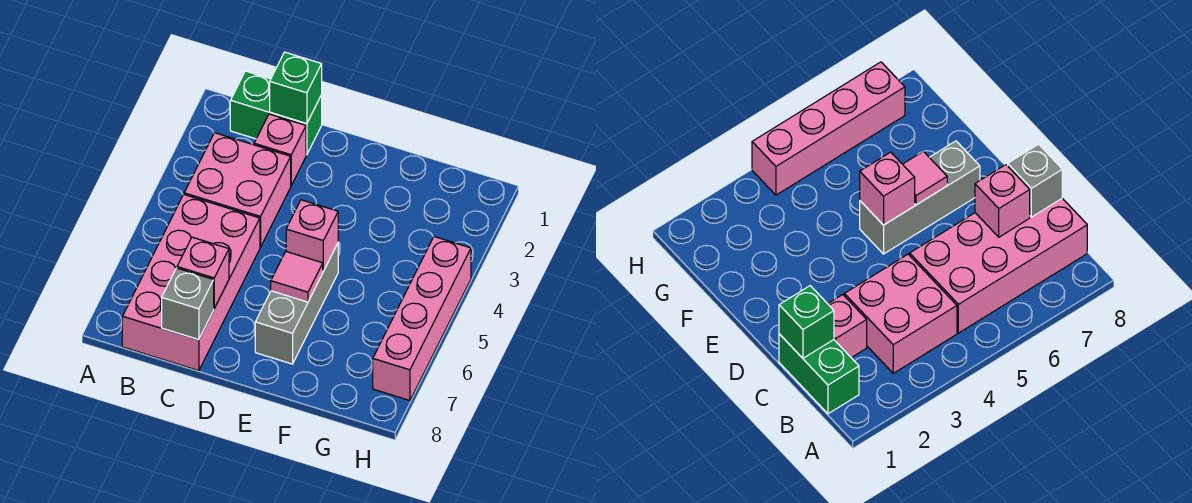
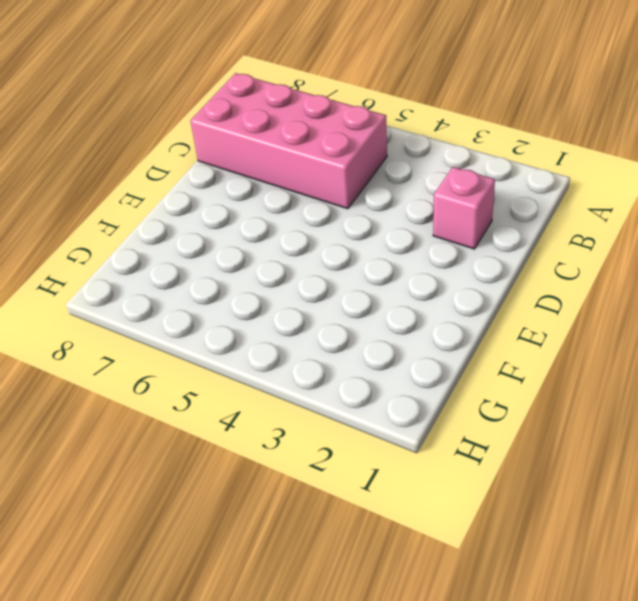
none -> green brick B1:C1 level 1
none -> pink brick B3:C4 level 1

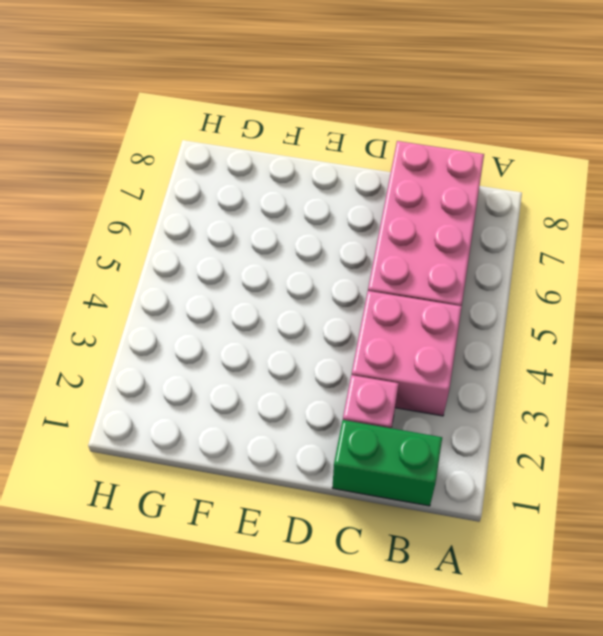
none -> grey brick E5:E7 level 1
none -> pink brick H4:H7 level 1

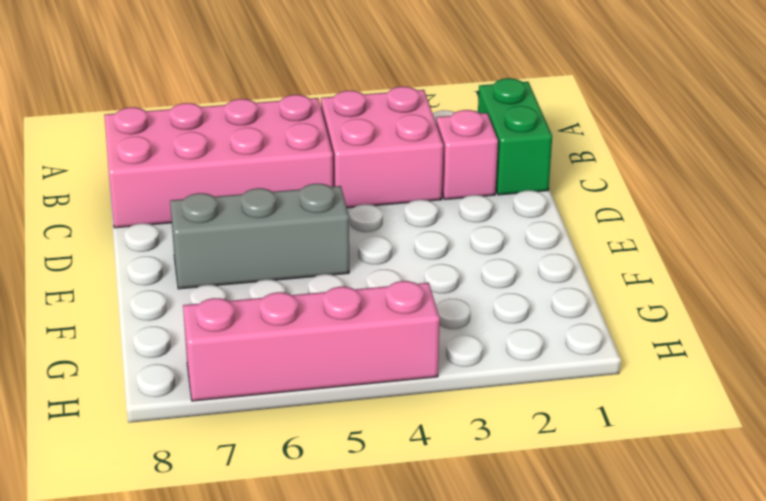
none -> green brick C1 level 2
none -> pink brick C7 level 2

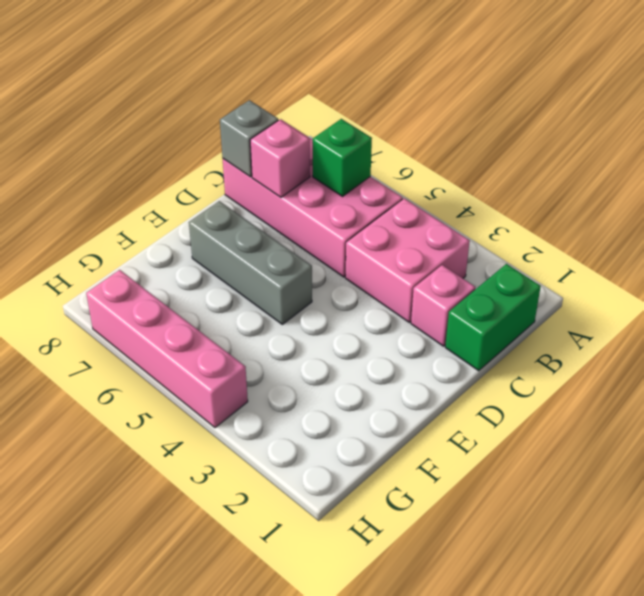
green brick B6 level 2 -> green brick C1 level 2
none -> pink brick E5 level 2
none -> pink tile E6 level 2

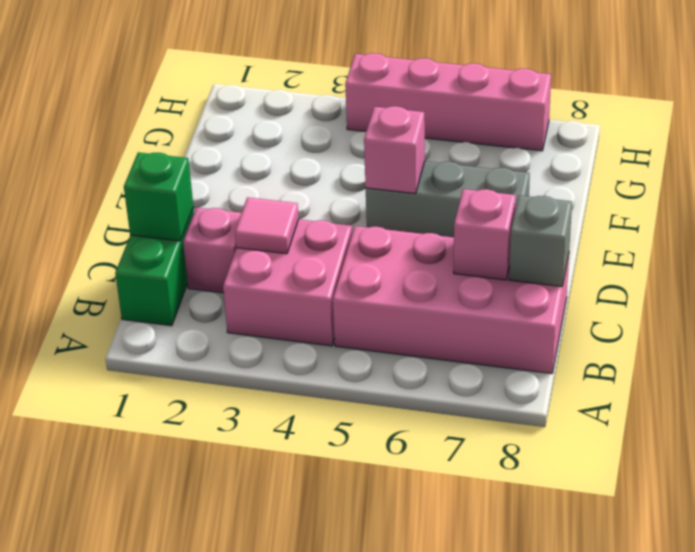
pink tile C3 level 2 -> pink tile E6 level 2

